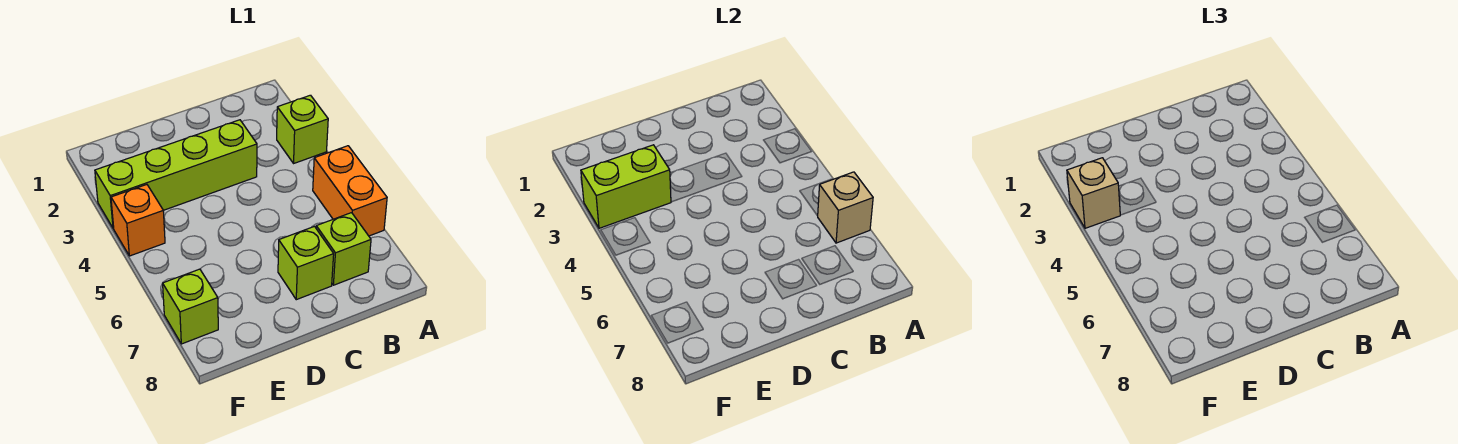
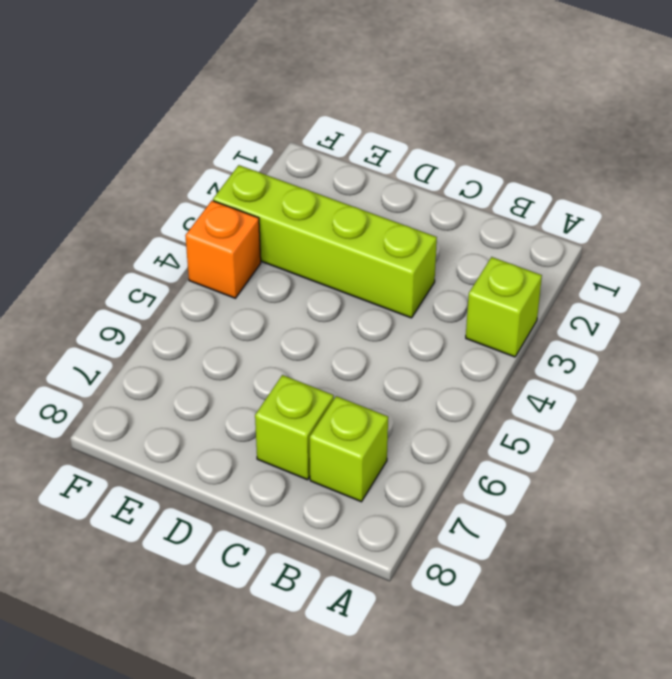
none -> orange brick A5:A6 level 1
none -> lime brick F7 level 1

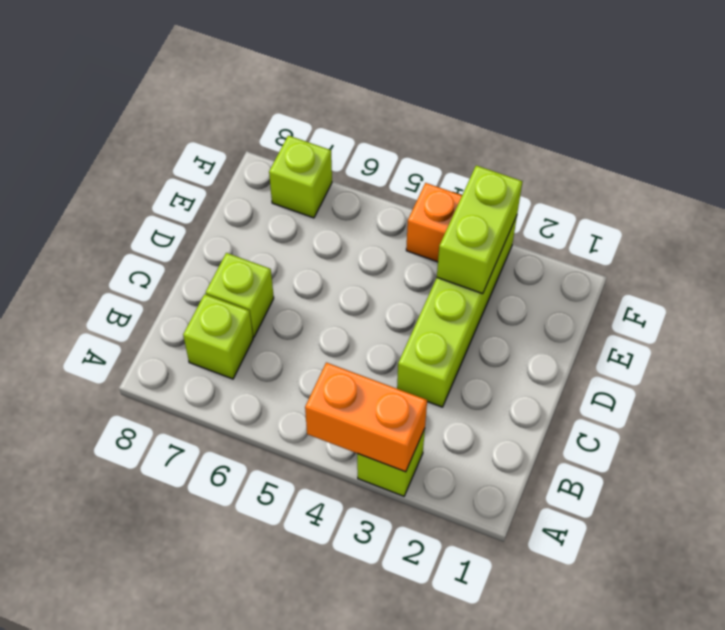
orange brick A3:A4 level 2 -> orange brick A5:A6 level 1
none -> tan brick A6 level 2
none -> tan brick F3 level 3

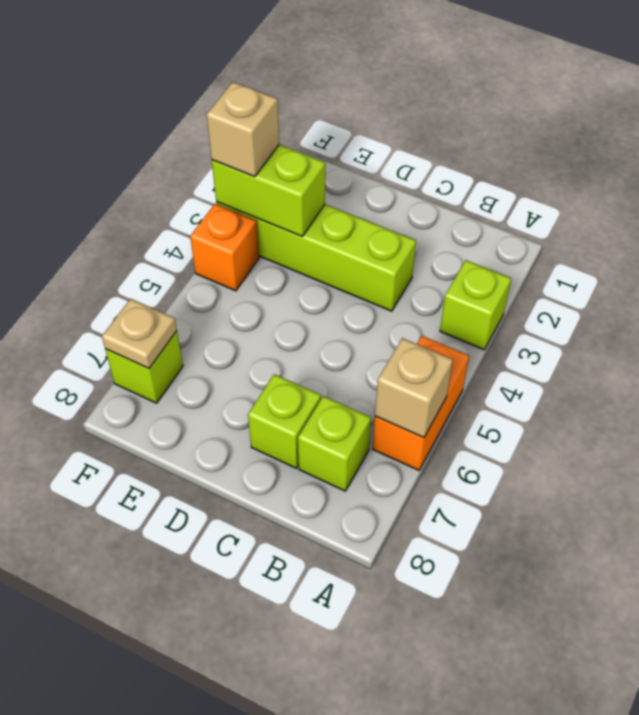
tan plate F7 level 2 -> none

